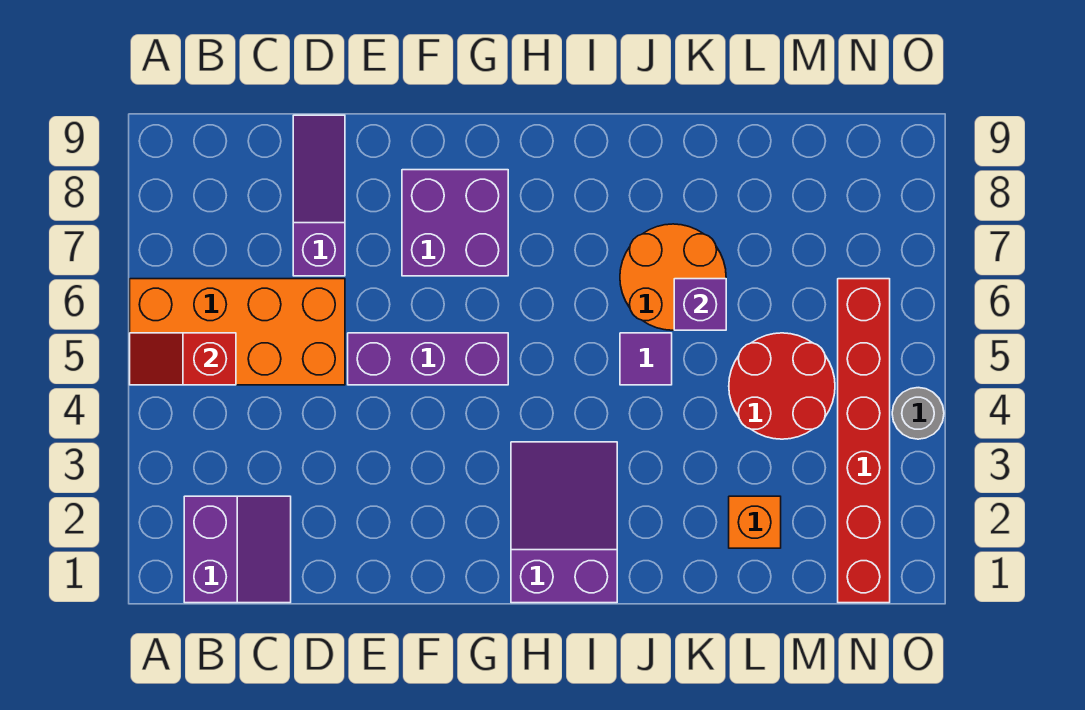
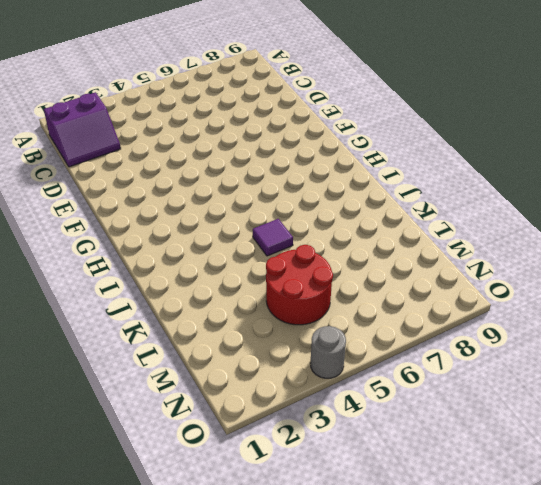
none -> orange brick A5:D6 level 1
none -> purple slope D7:D9 level 1 top 7
none -> purple brick E5:G5 level 1

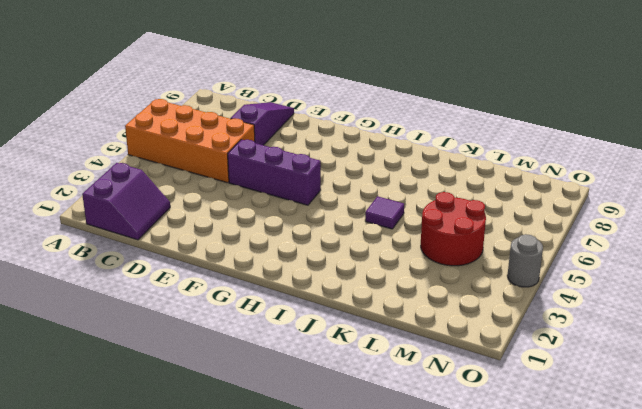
none -> purple brick F7:G8 level 1
none -> purple slope H1:I3 level 1 top 1
none -> orange round brick J6:K7 level 1

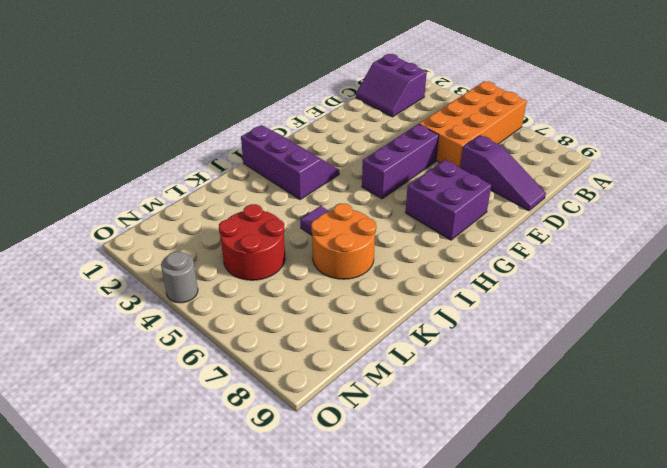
purple slope H1:I3 level 1 top I -> purple slope H1:I3 level 1 top 1
none -> orange brick L2 level 1
none -> red brick N1:N6 level 1
none -> red slope A5:B5 level 2 top B

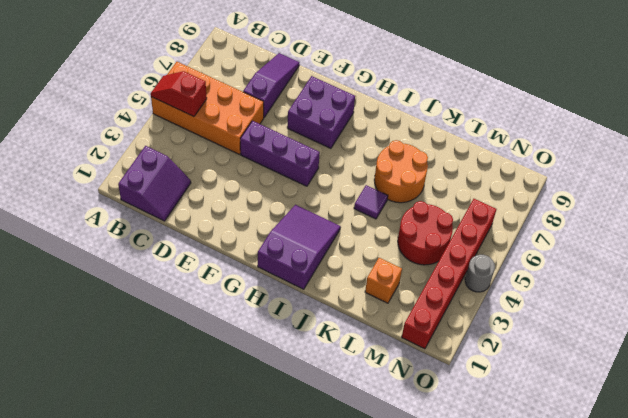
none -> purple brick K6 level 2

